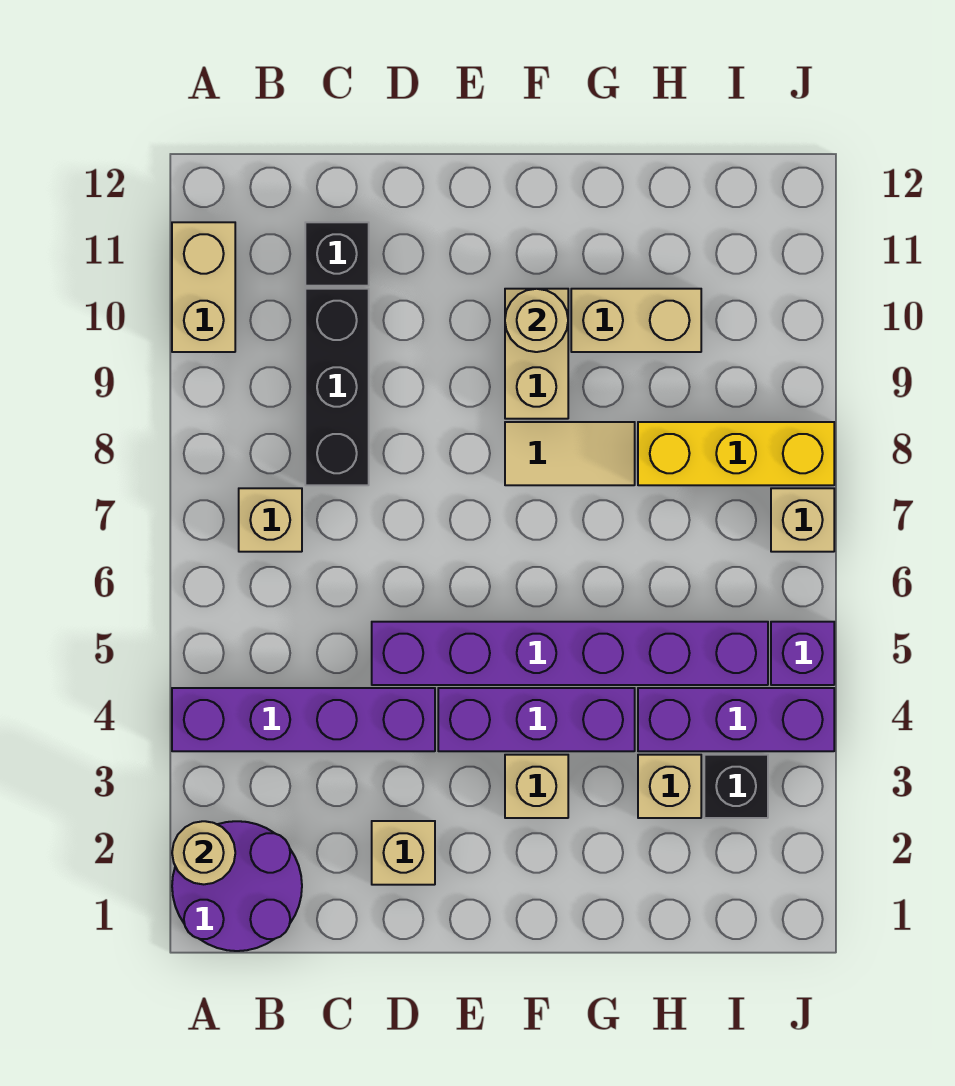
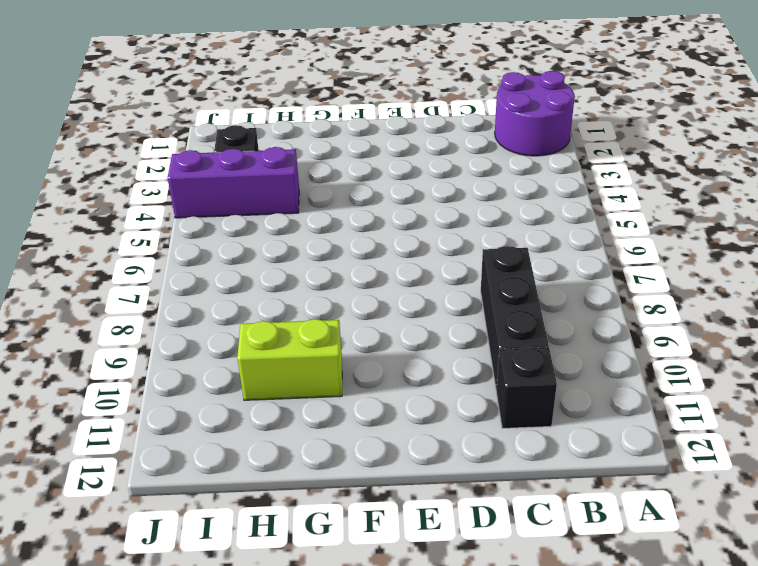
lime brick G10:H10 level 1 -> tan brick G10:H10 level 1
none -> purple brick A4:D4 level 1
none -> tan brick A10:A11 level 1
none -> tan brick B7 level 1

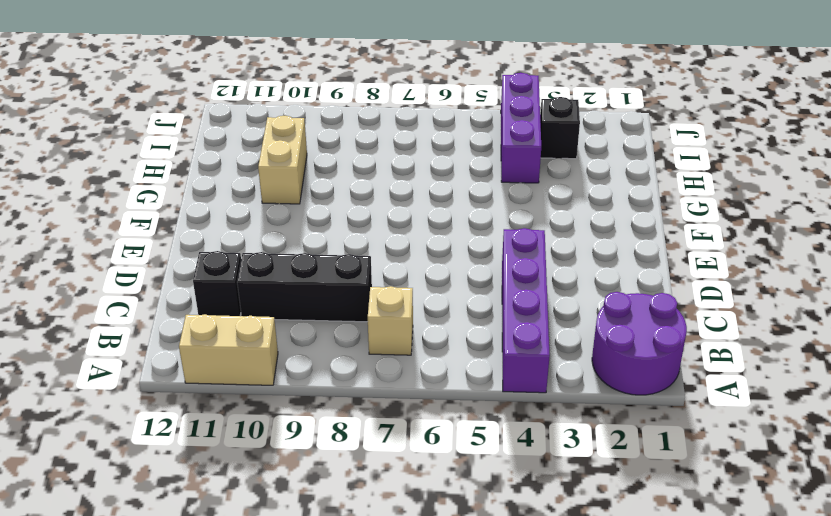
none -> tan brick D2 level 1
none -> purple brick D5:I5 level 1
none -> purple brick E4:G4 level 1

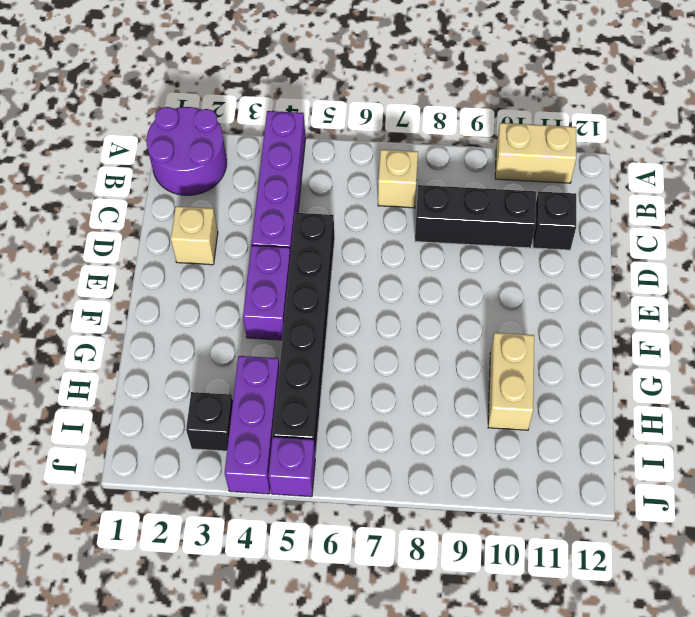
black brick D5:I5 level 1 -> purple brick D5:I5 level 1
purple brick E4:F4 level 1 -> purple brick E4:G4 level 1
none -> tan brick F3 level 1
none -> tan tile F8:G8 level 1
none -> tan brick F9:F10 level 1

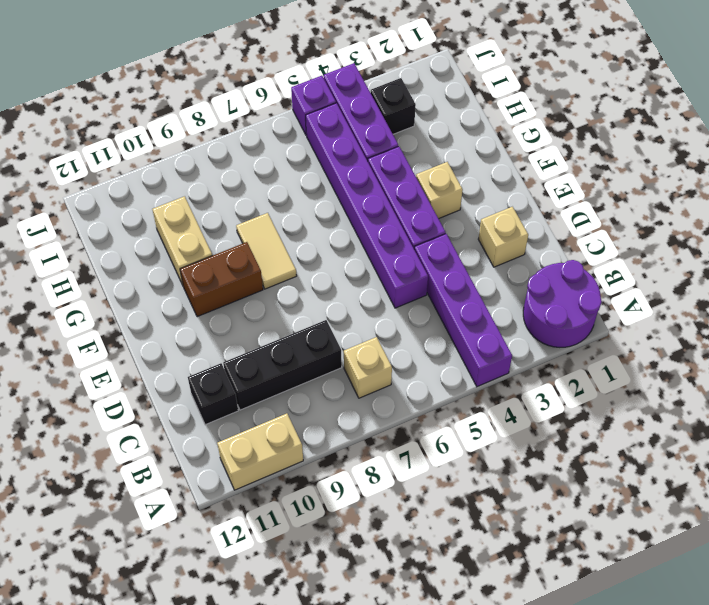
brown brick F9:F10 level 1 -> tan brick F9:F10 level 1
none -> tan brick H3 level 1
none -> yellow brick H8:J8 level 1
none -> tan brick J7 level 1

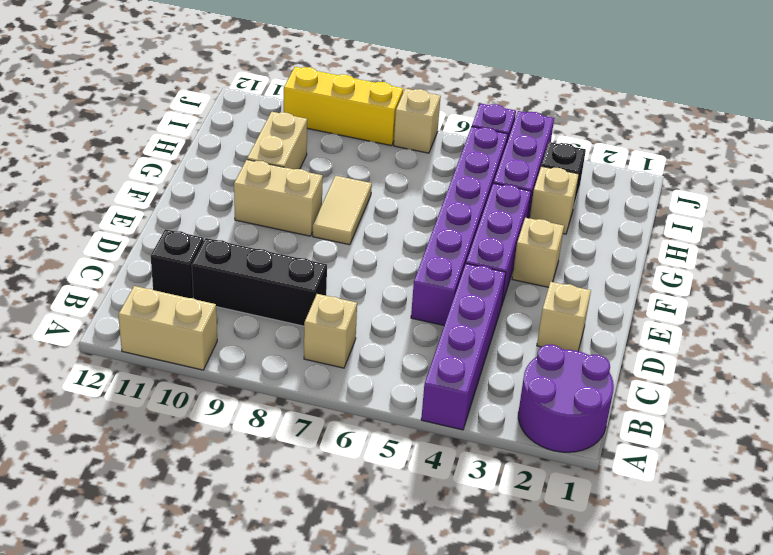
yellow brick J8:J10 level 1 -> yellow brick H8:J8 level 1
none -> tan round brick A2 level 2
none -> tan round brick F10 level 2

